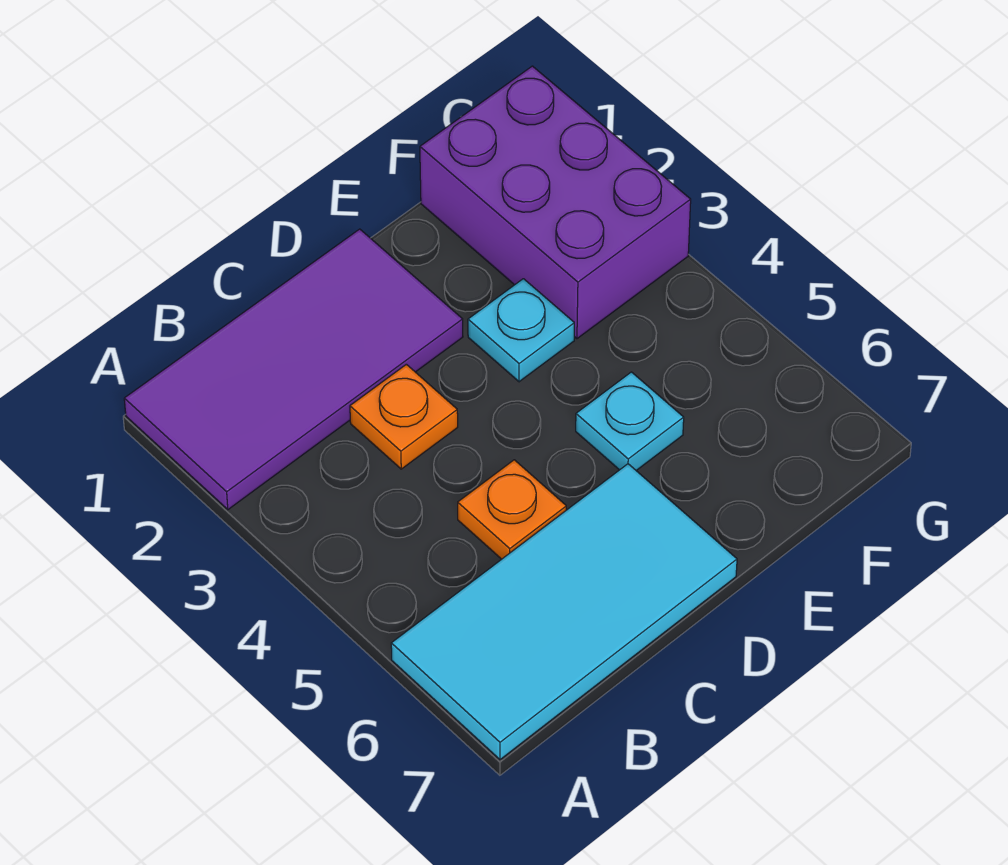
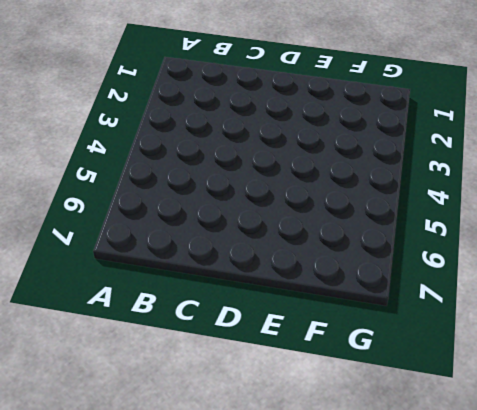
none -> purple tile A1:D2 level 1
none -> cyan tile A6:D7 level 1

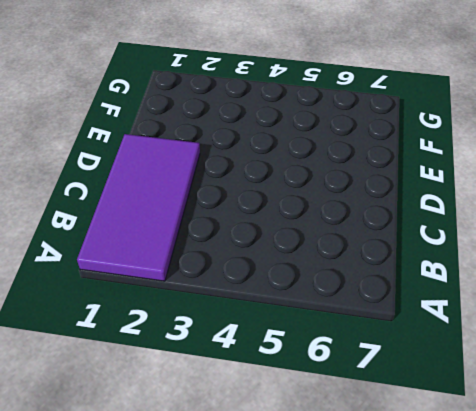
none -> cyan tile A6:D7 level 1
none -> orange plate C3 level 1

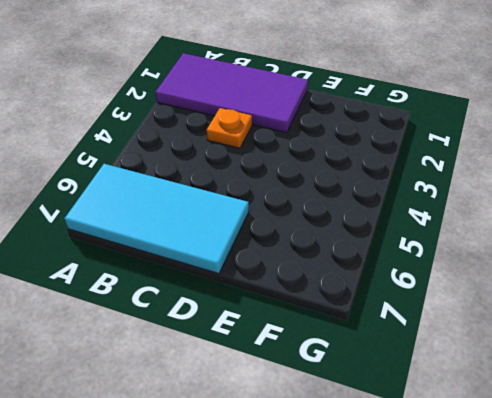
none -> orange plate C5 level 1
none -> cyan plate E3 level 1

